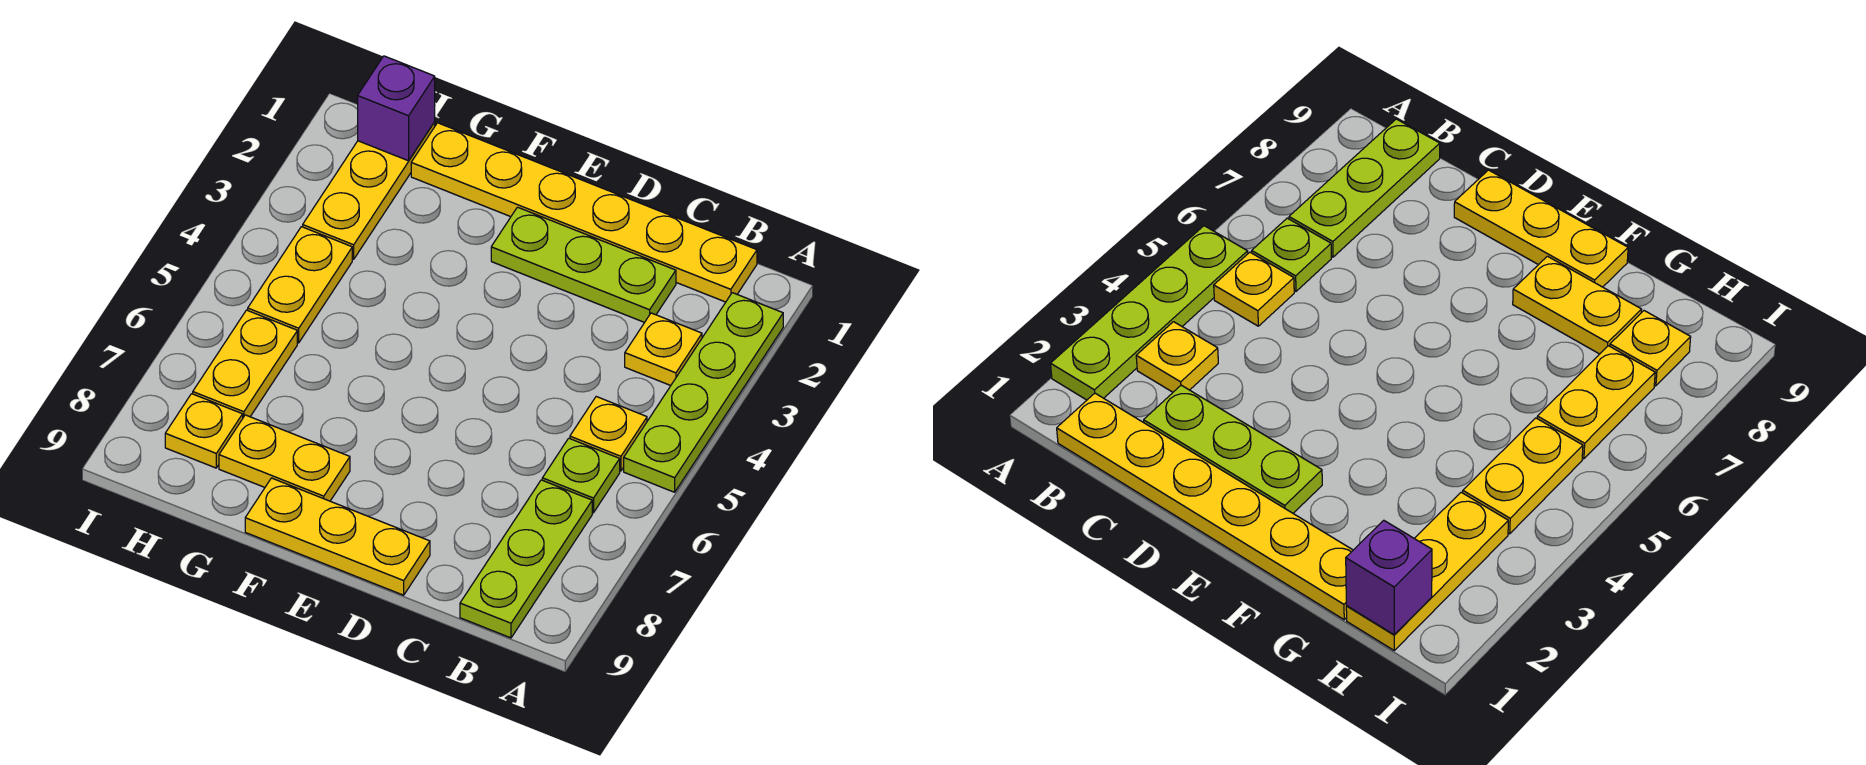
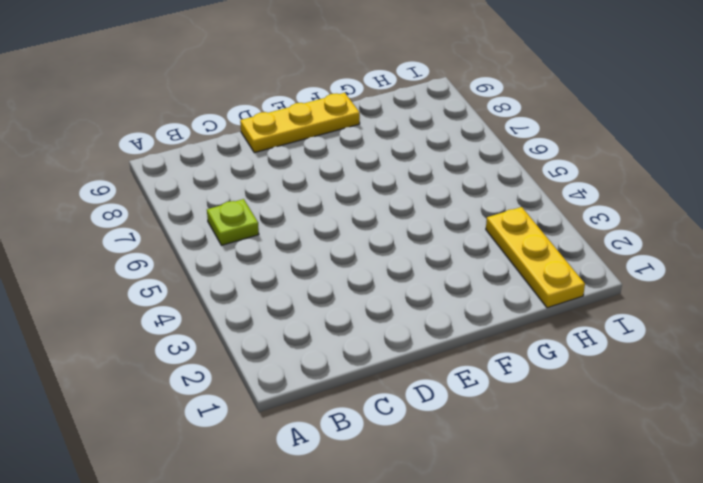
none -> lime plate A2:A5 level 1
none -> yellow plate B1:G1 level 1
none -> yellow plate B3 level 1

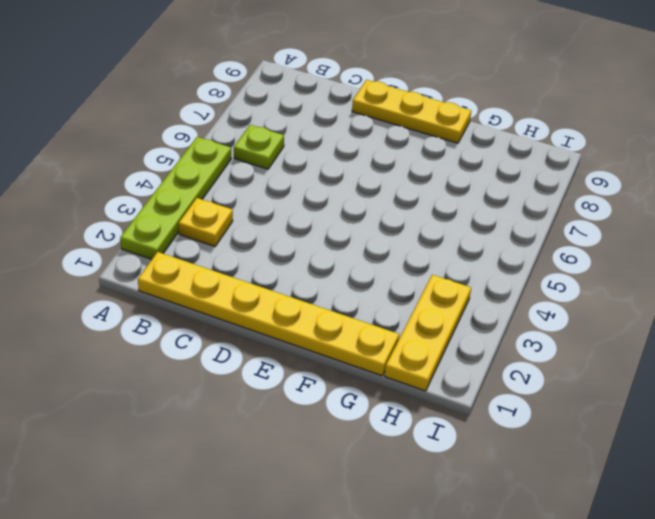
none -> yellow plate B5 level 1
none -> lime plate B7:B9 level 1
none -> lime plate C2:E2 level 1

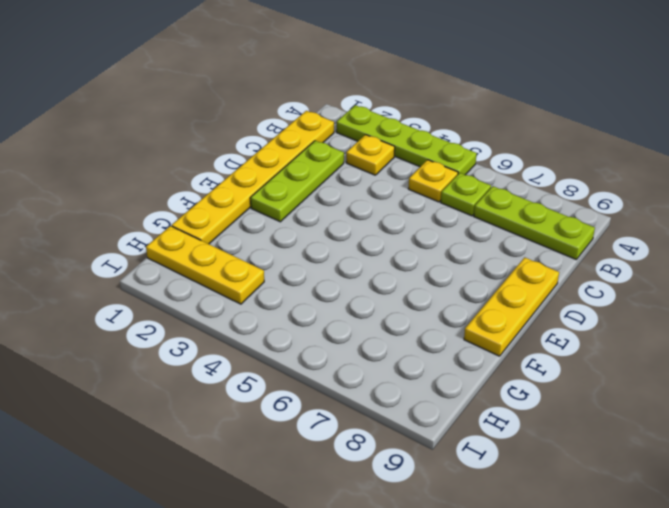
none -> yellow plate F8:G8 level 1
none -> yellow plate H4:H5 level 1
none -> yellow plate H6:H7 level 1

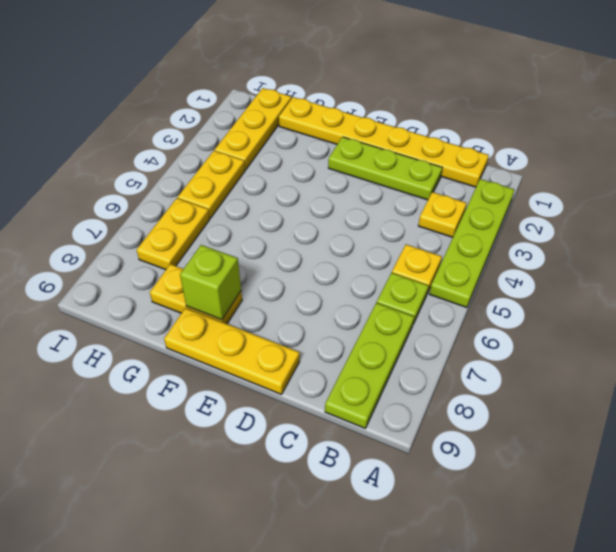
lime brick F8 level 2 -> none
none -> yellow plate H8 level 1
none -> purple brick H1 level 2

